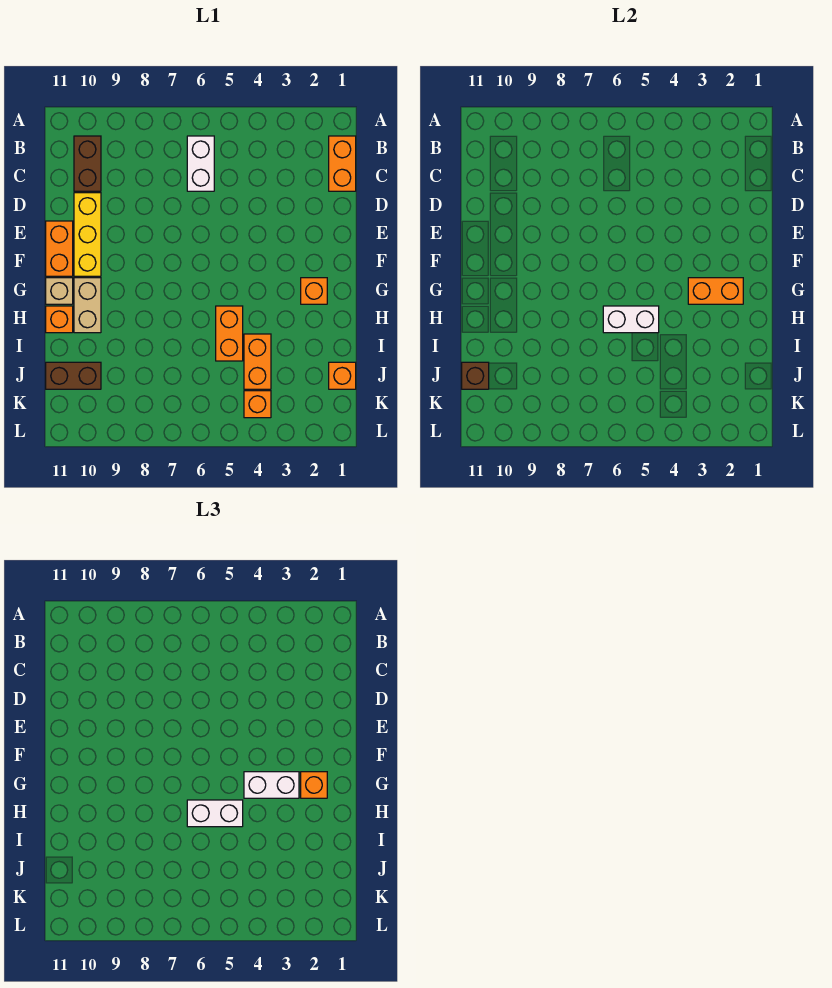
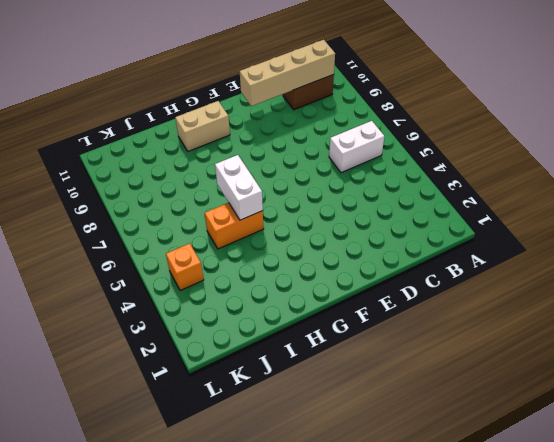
tan brick B10:E10 level 2 -> none
none -> orange brick B1:C1 level 1
none -> yellow brick D10:F10 level 1
none -> orange brick E11:F11 level 1

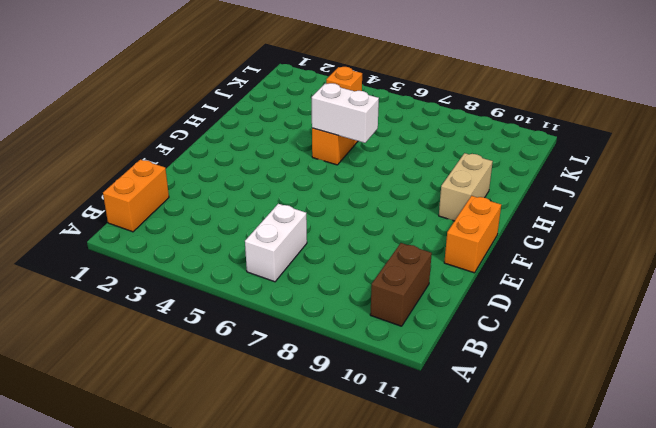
none -> yellow brick D10:F10 level 1
none -> orange brick G2 level 1
none -> tan brick G11 level 1

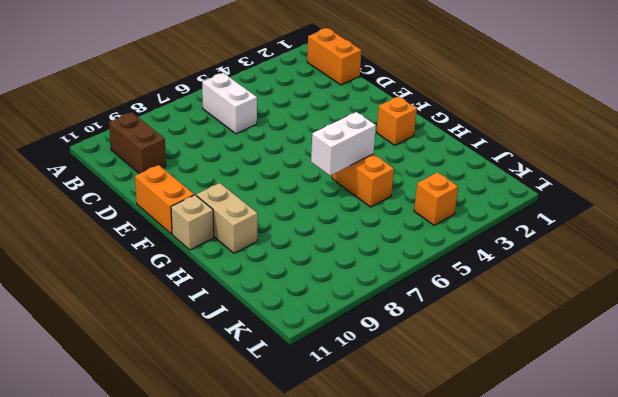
none -> yellow brick D10:F10 level 1
none -> orange brick H11 level 1
none -> orange brick I4:J4 level 1

